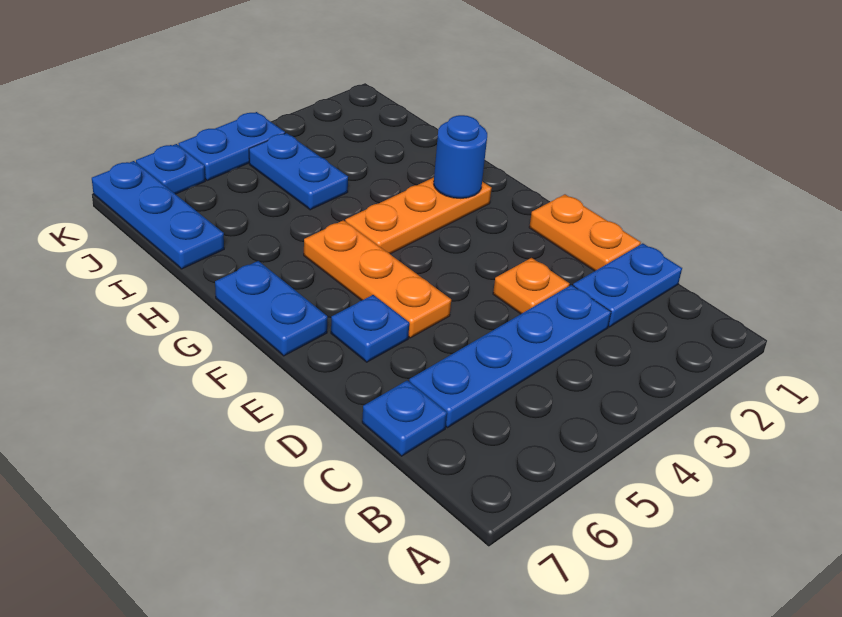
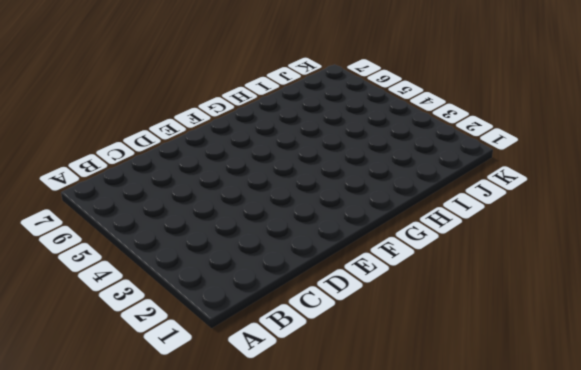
none -> blue plate C1:C2 level 1
none -> blue plate C3:C6 level 1
none -> blue plate C7 level 1

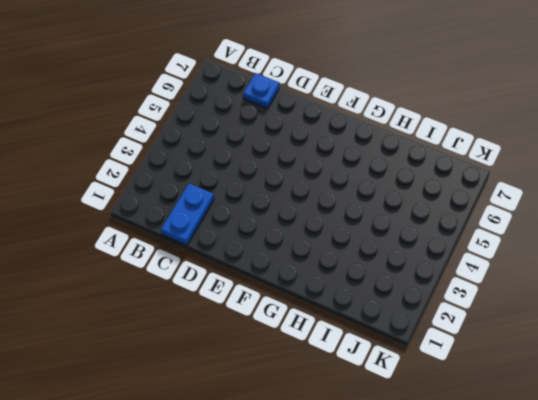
none -> blue plate C3:C6 level 1
none -> orange plate D1:E1 level 1
none -> orange plate D3 level 1

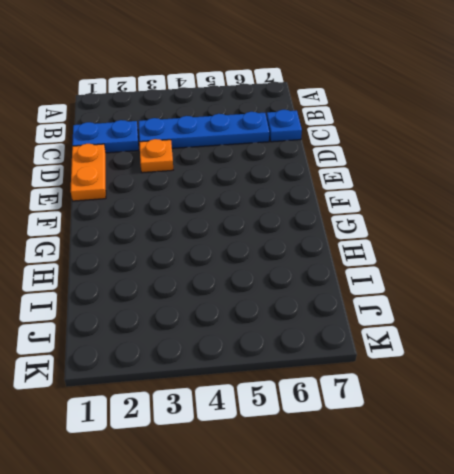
none -> orange plate E5:G5 level 1
none -> blue plate E6 level 1
none -> blue plate F7:G7 level 1

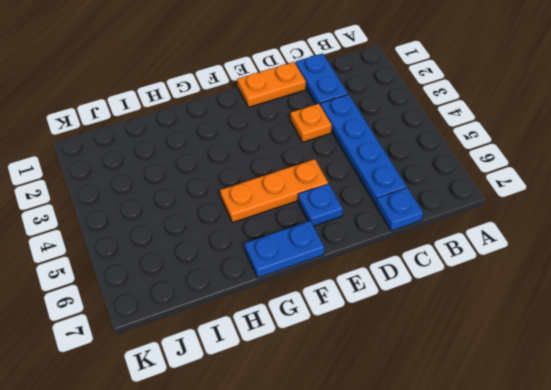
none -> orange plate G2:G4 level 1
none -> blue plate I4:J4 level 1
none -> blue plate I7:K7 level 1

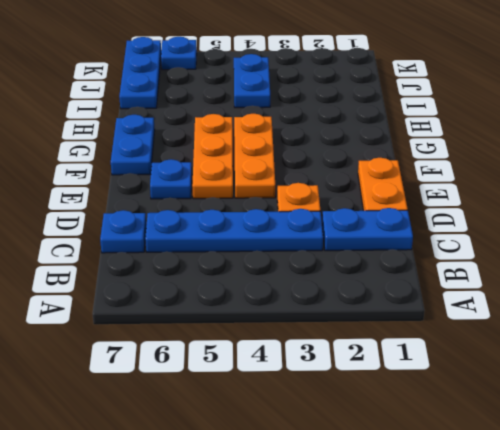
orange plate E4:G4 level 1 -> orange plate G2:G4 level 1
none -> blue plate K4:K5 level 1
none -> blue round brick G2 level 2

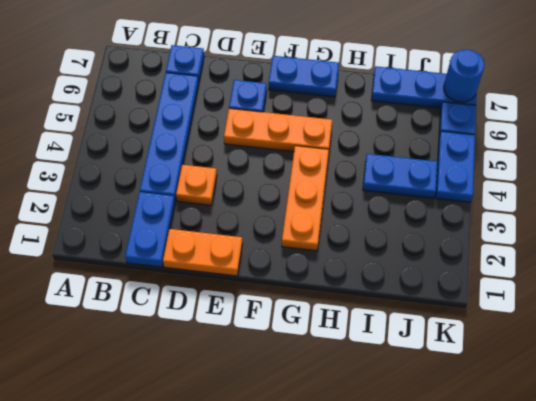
blue round brick K7 level 2 -> blue round brick G2 level 2

